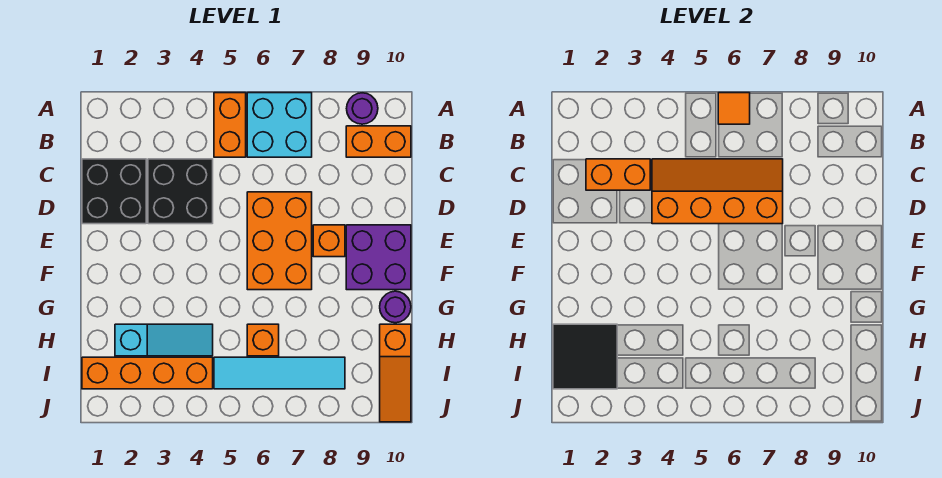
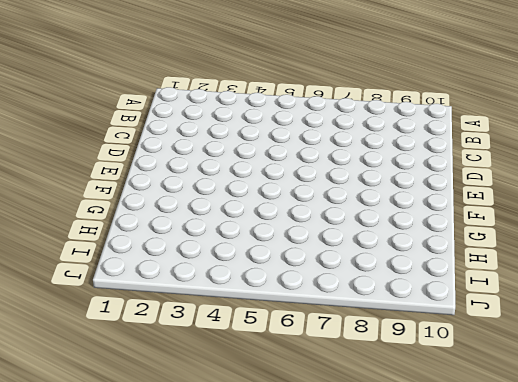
none -> orange brick A5:B5 level 1
none -> cyan brick A6:B7 level 1
none -> purple round brick A9 level 1

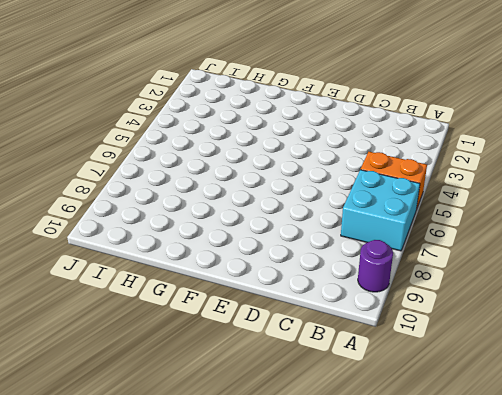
none -> orange brick B9:B10 level 1
none -> black brick C1:D2 level 1
none -> black brick C3:D4 level 1

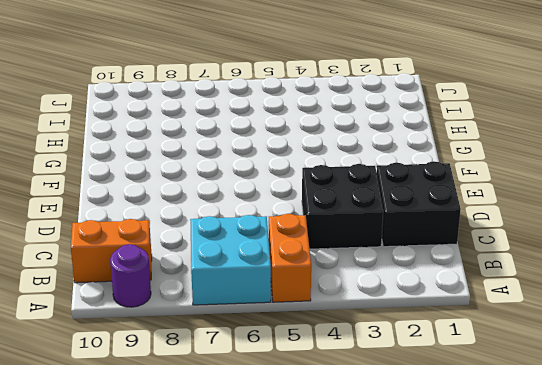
none -> orange brick D6:F7 level 1
none -> orange brick E8 level 1
none -> purple brick E9:F10 level 1

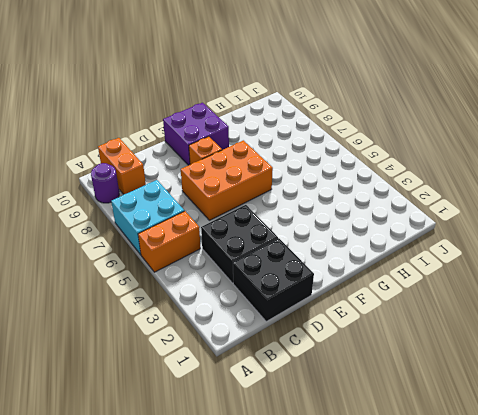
none -> purple round brick G10 level 1
none -> cyan slope H2:H4 level 1 top 2
none -> orange brick H6 level 1

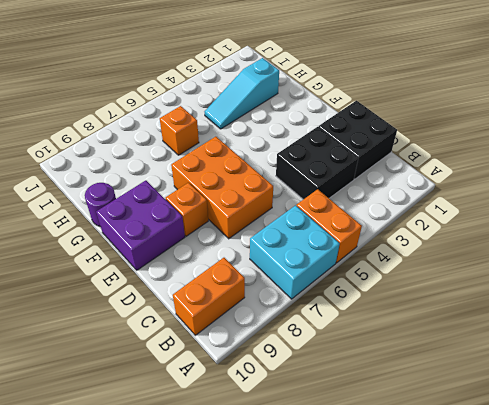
none -> purple round brick A9 level 1
none -> orange slope H10:J10 level 1 top H
none -> orange brick I1:I4 level 1

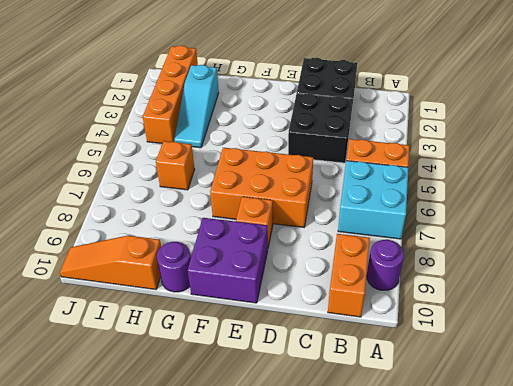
none -> cyan tile I5:I8 level 1
none -> orange tile A6 level 2
none -> orange brick C2:C3 level 2

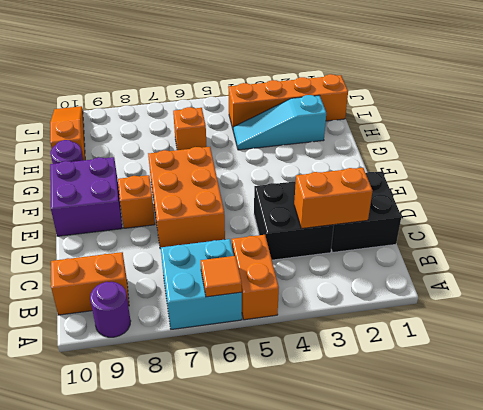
none -> cyan tile I5:I8 level 1
none -> orange slope C4:D7 level 2 top D
none -> black tile H1:I2 level 2

